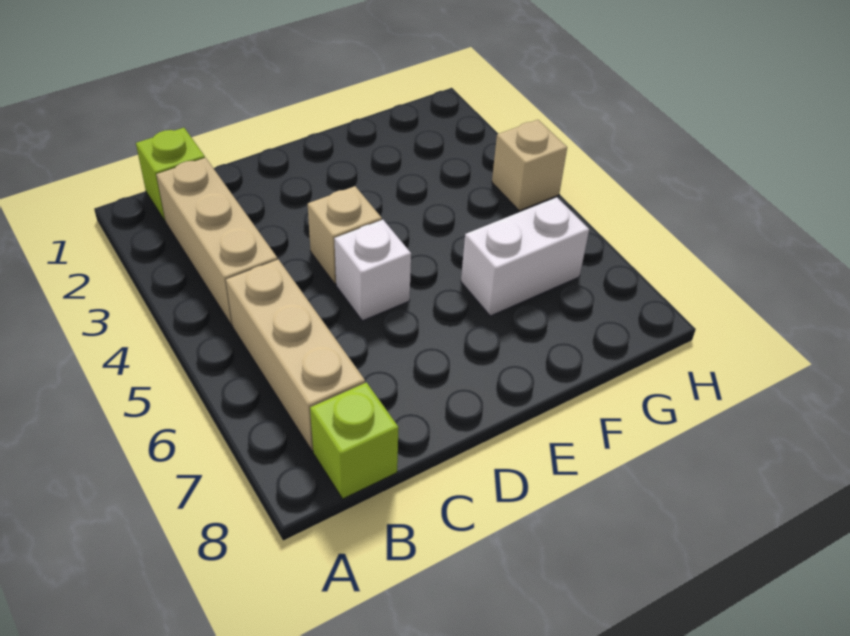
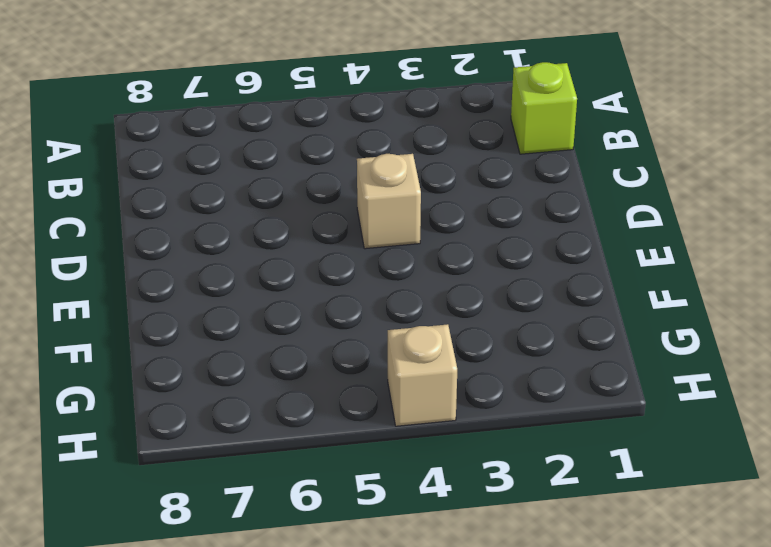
none -> tan brick B2:B4 level 1
none -> tan brick B5:B7 level 1

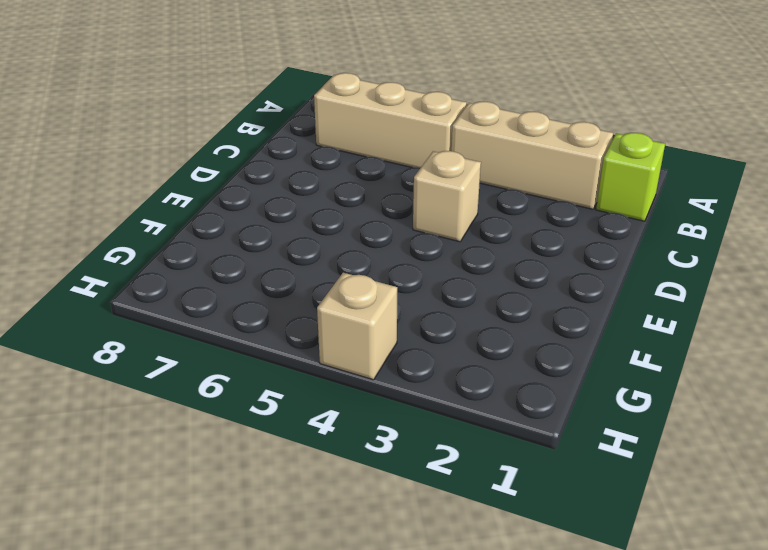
none -> lime brick B8 level 1
none -> white brick D5 level 1

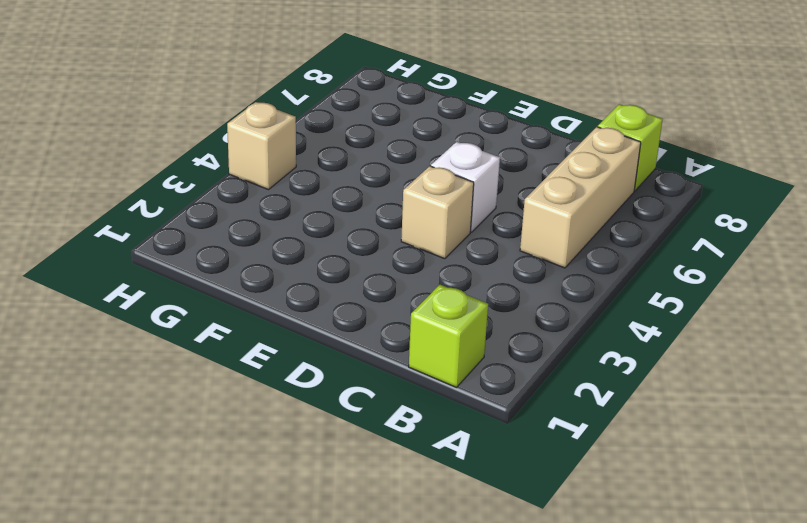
none -> tan brick B2:B4 level 1
none -> white brick F6:G6 level 1

